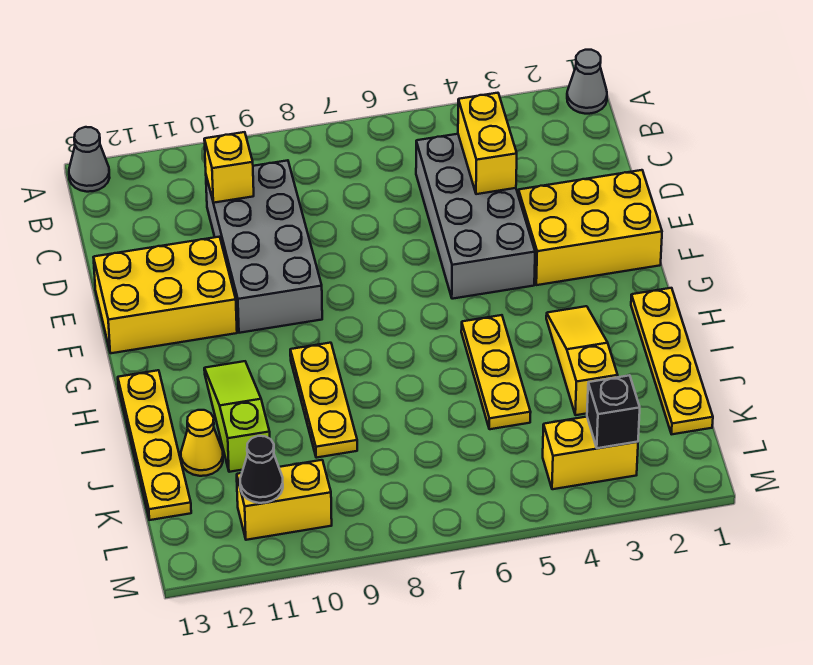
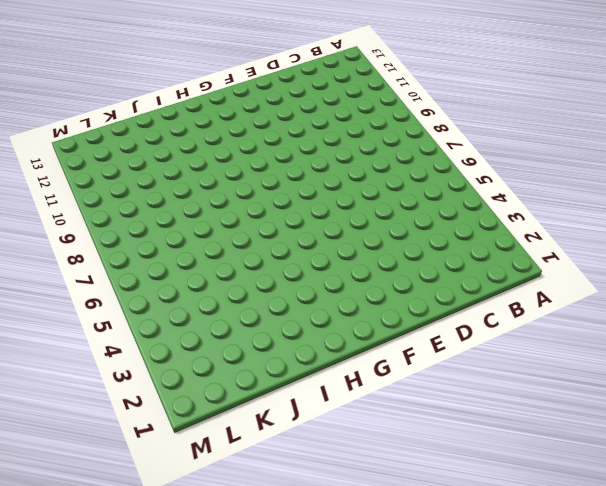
none -> grey cone A1 level 1
none -> grey cone A13 level 1
none -> grey brick C4:F5 level 1

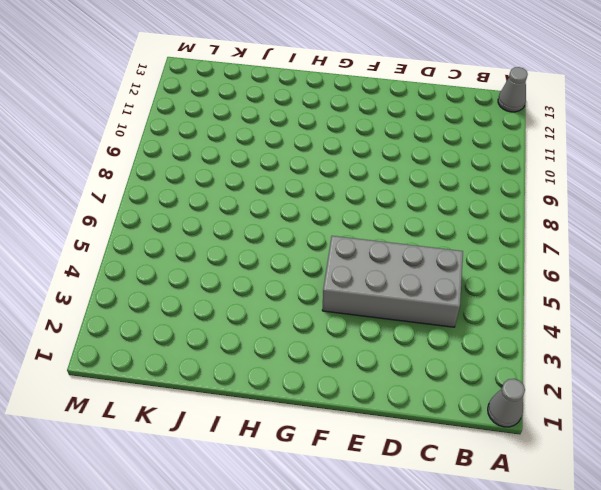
none -> grey brick C9:F10 level 1
none -> yellow brick E1:F3 level 1
none -> yellow brick E11:F13 level 1

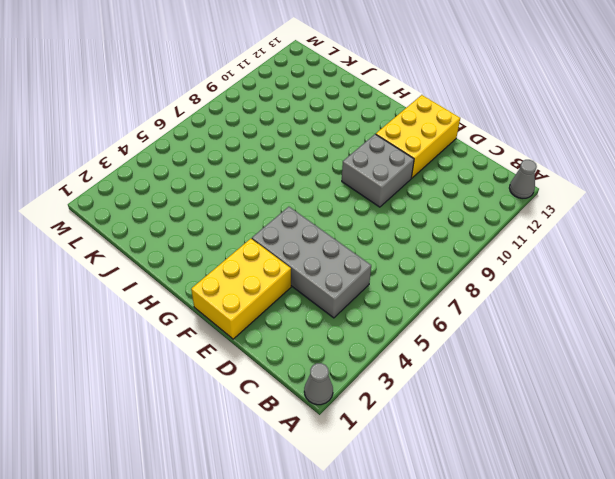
grey brick E9:F10 level 1 -> grey brick C9:F10 level 1
none -> yellow plate H1:K1 level 1
none -> yellow slope H3:J3 level 1 top J
none -> yellow plate H5:J5 level 1

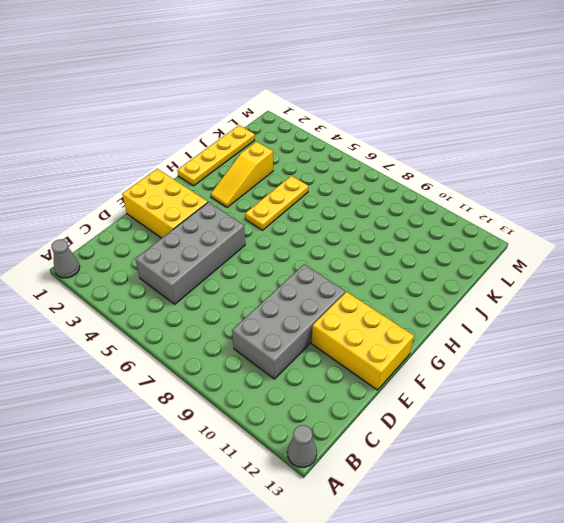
none -> yellow plate H9:J9 level 1
none -> lime slope H11:J11 level 1 top J
none -> yellow plate H13:K13 level 1

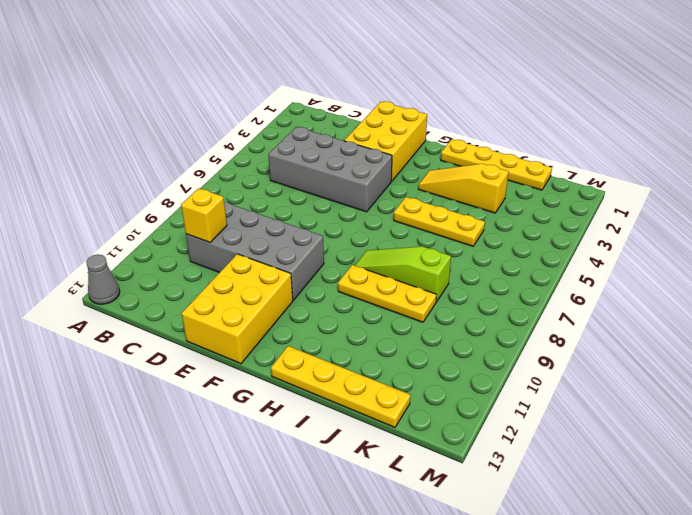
lime slope H8:J8 level 1 top J -> lime slope H11:J11 level 1 top J
none -> grey cone A1 level 1
none -> yellow cone J12 level 1
none -> yellow brick L3:L4 level 1

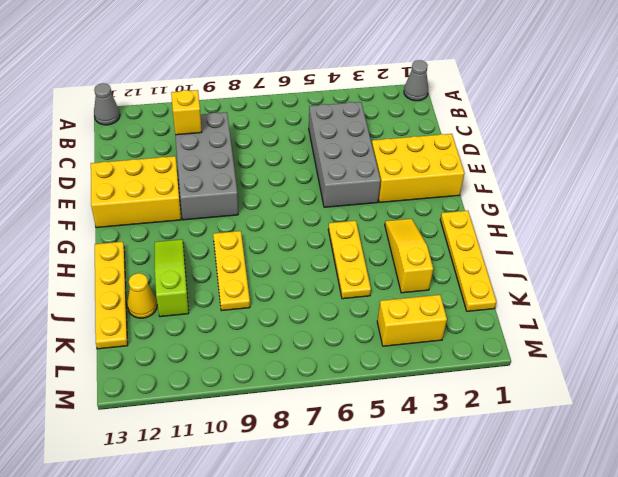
none -> yellow brick L10:L11 level 1
none -> yellow brick C4:D4 level 2
none -> black brick L3 level 2

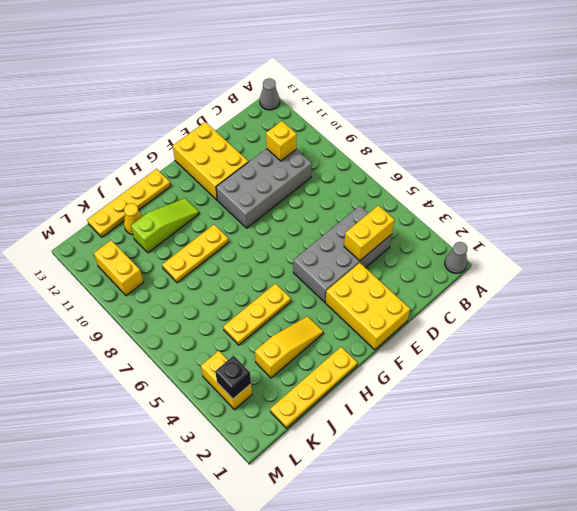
none -> black cone L11 level 2

